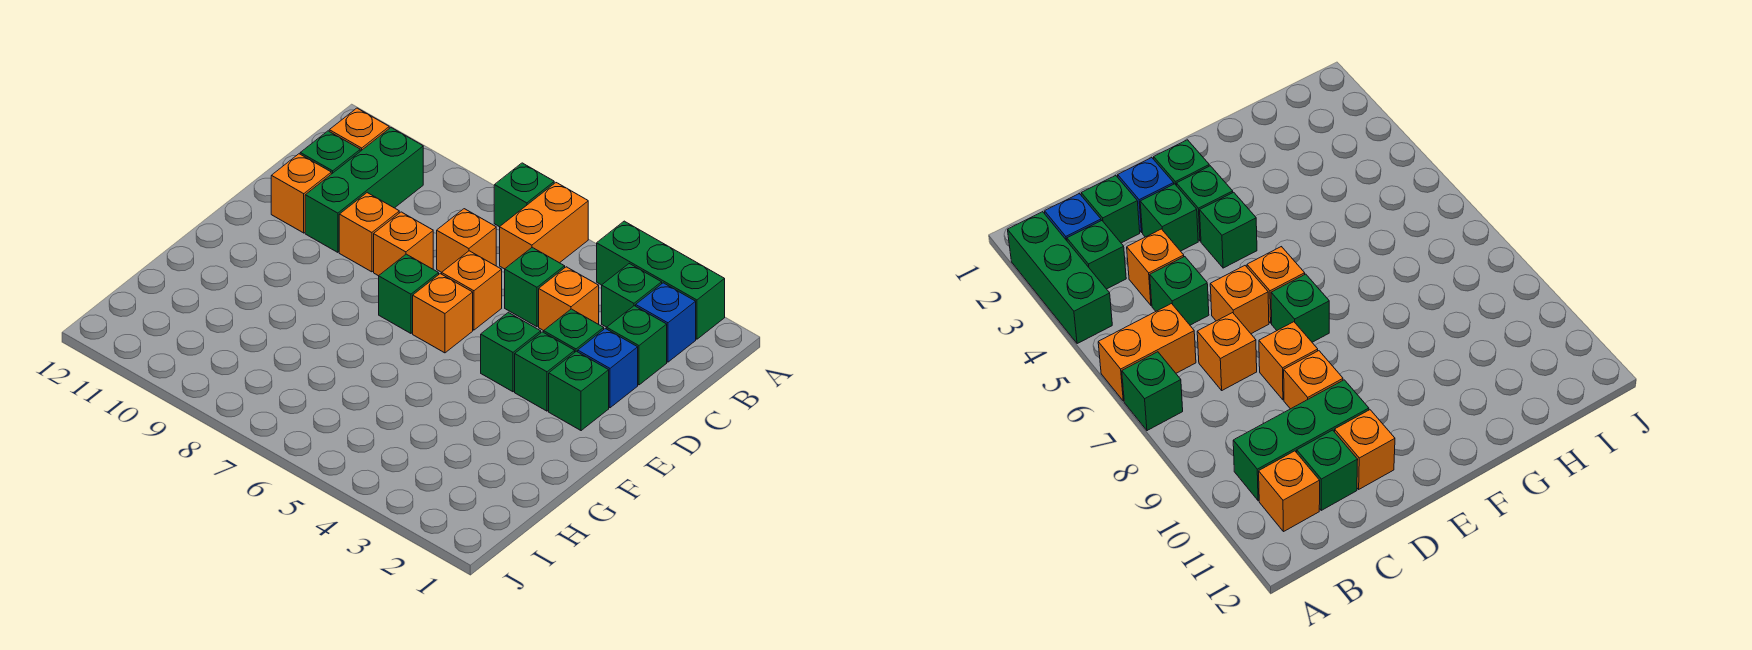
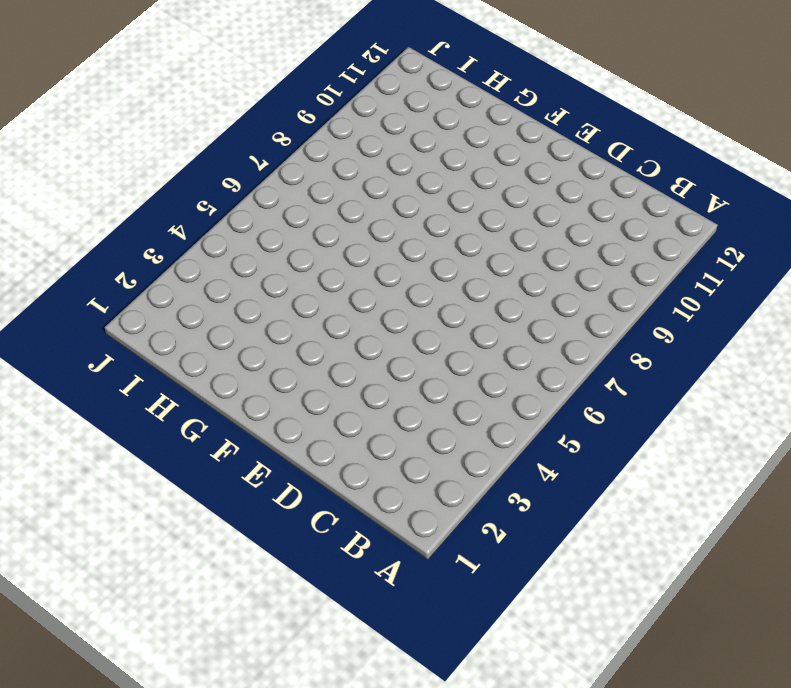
none -> green brick A2:A4 level 1
none -> orange brick A6:B6 level 1
none -> green brick A7 level 1

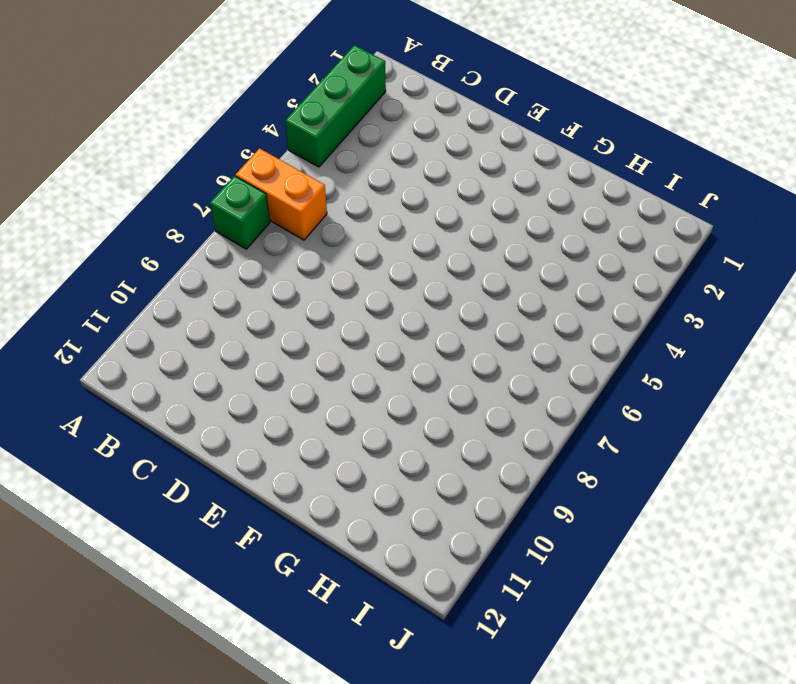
none -> blue brick B2 level 1
none -> green brick B3 level 1
none -> green brick B10:D10 level 1

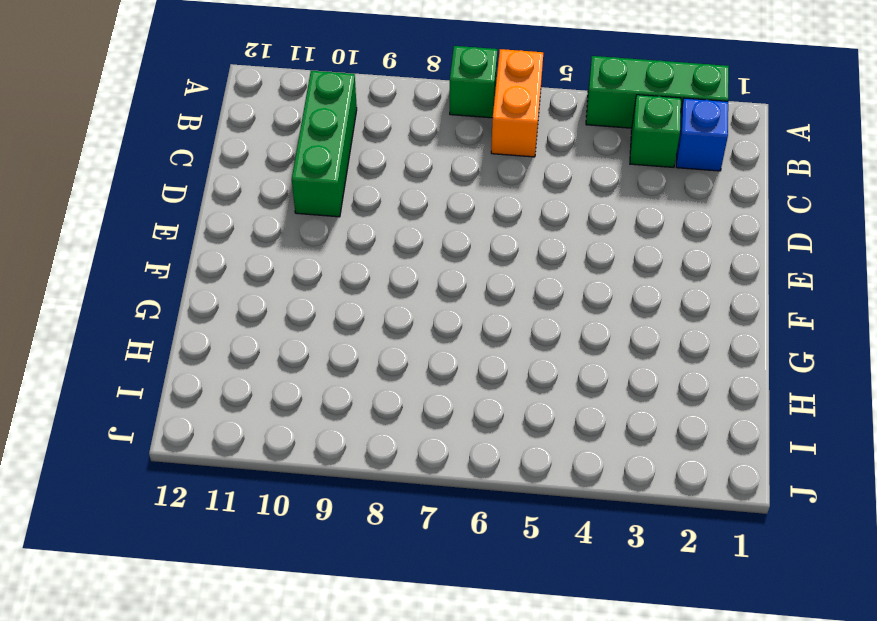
none -> orange brick B11 level 1
none -> green brick C2 level 1
none -> orange brick C4 level 1

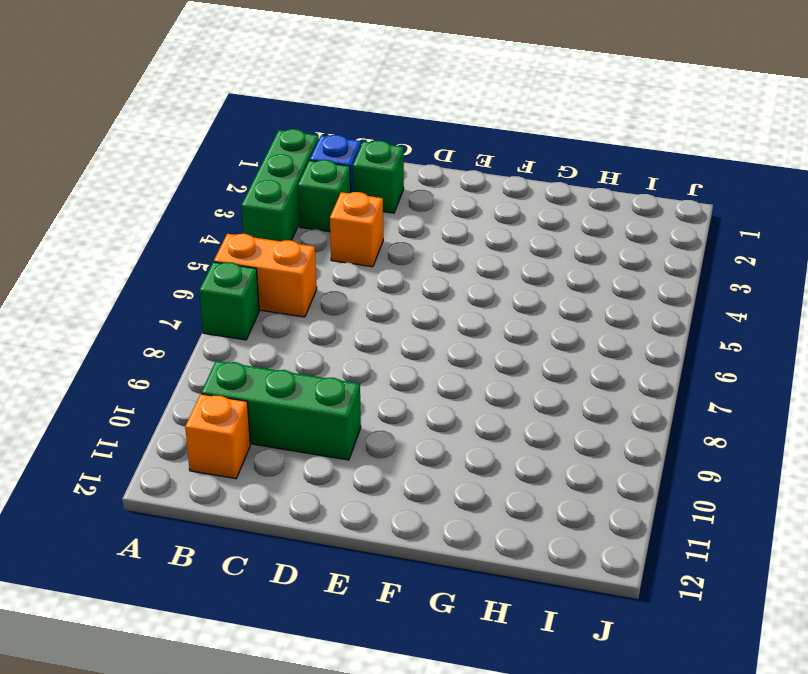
none -> green brick C5 level 1
none -> orange brick C7 level 1
none -> green brick C11 level 1

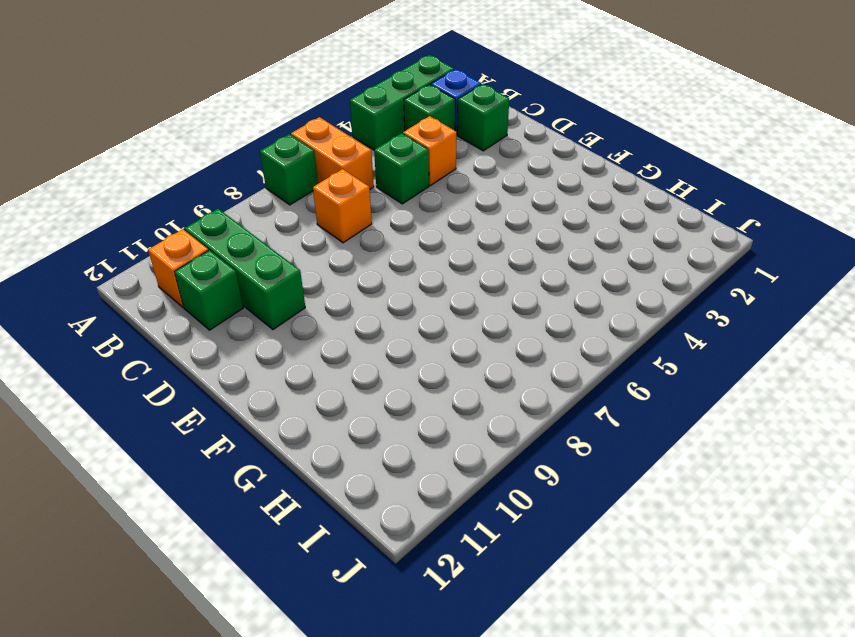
none -> blue brick D2 level 1
none -> green brick D3 level 1
none -> orange brick D6 level 1

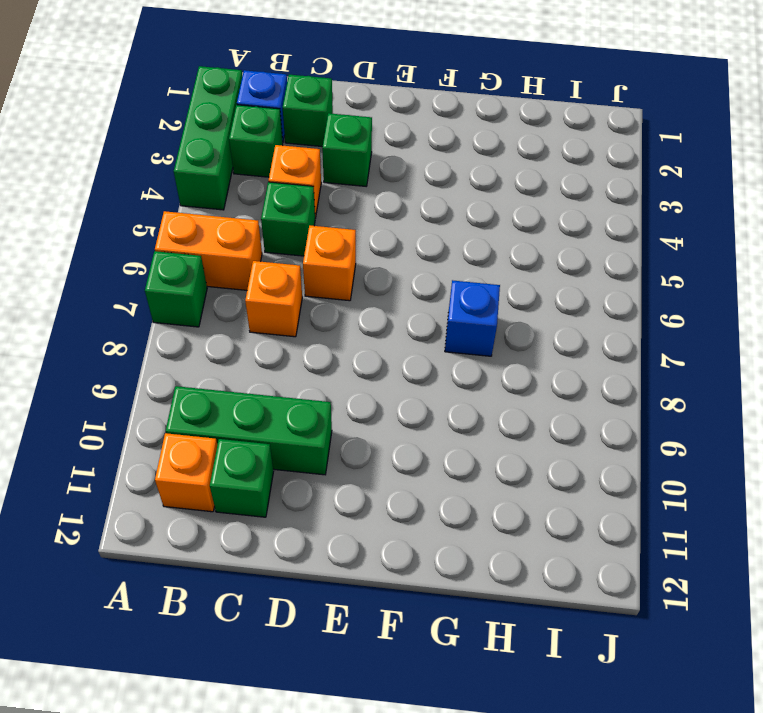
blue brick G7 level 1 -> blue brick D2 level 1
none -> orange brick D8 level 1
none -> orange brick D9 level 1
none -> orange brick D11 level 1

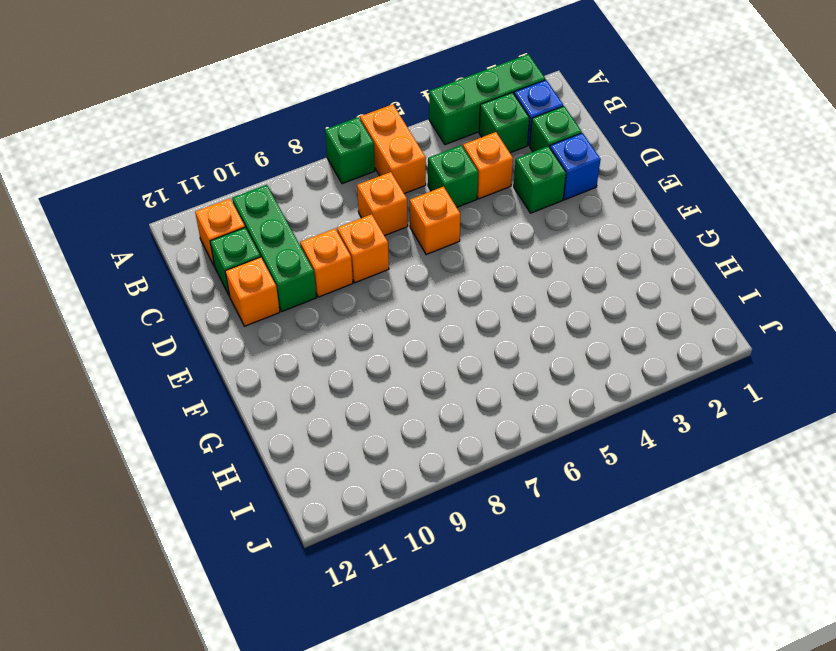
none -> green brick E2 level 1
none -> green brick E3 level 1
none -> green brick E4 level 1

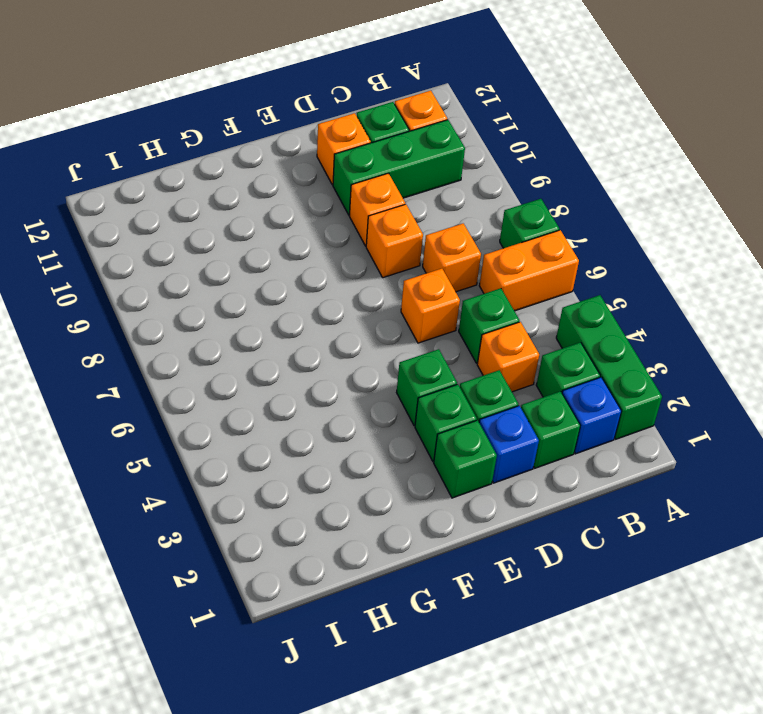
none -> orange brick E6 level 1
none -> green brick E7 level 1

